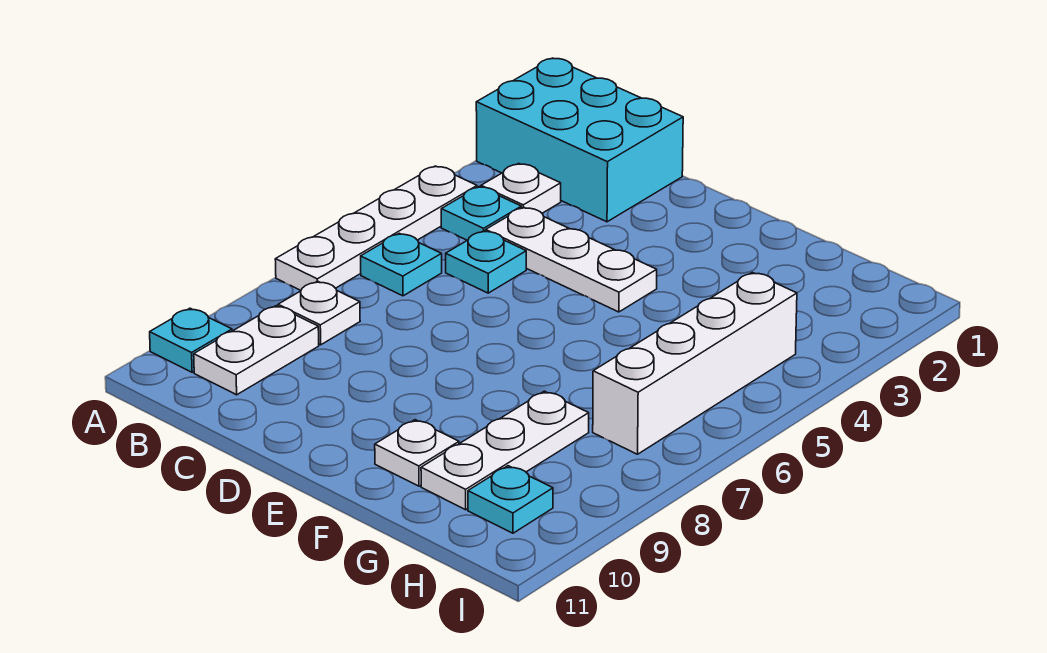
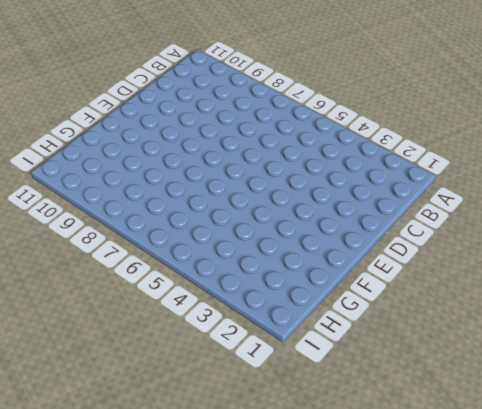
none -> cyan brick A1:C2 level 1
none -> white plate A4:A7 level 1
none -> cyan plate A10 level 1

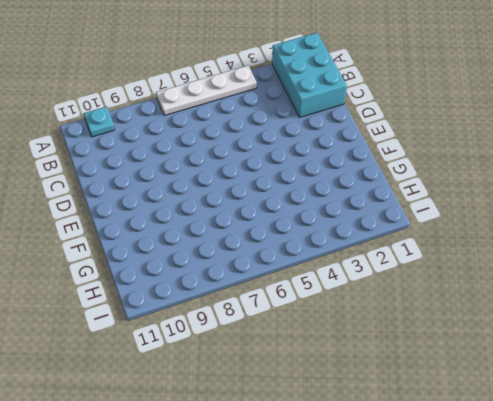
none -> white plate B3 level 1
none -> cyan plate B4 level 1
none -> cyan plate B6 level 1

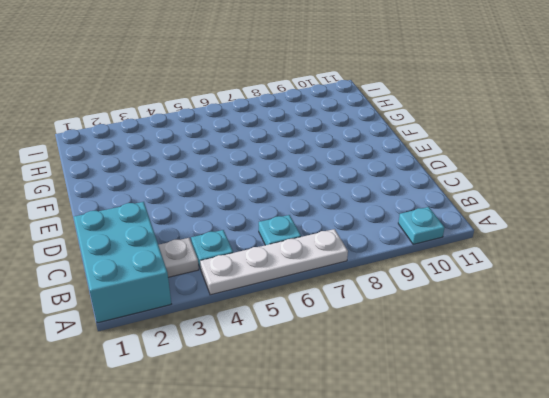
none -> white plate B8 level 1
none -> white plate B9:B10 level 1
none -> white plate C4:E4 level 1

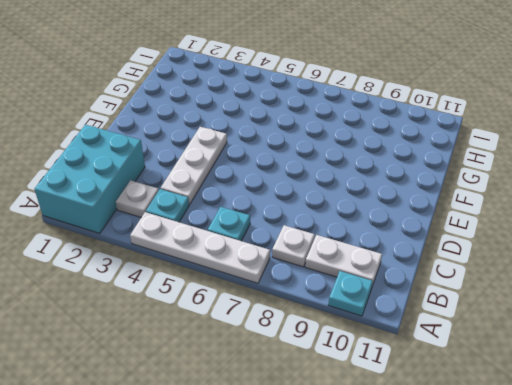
none -> cyan plate C5 level 1
none -> white plate F10 level 1
none -> white plate G8:G10 level 1

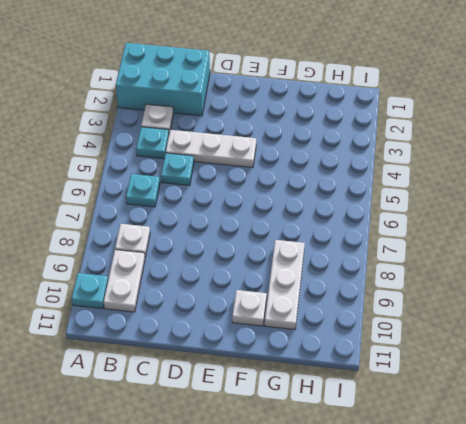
none -> white plate A4:A7 level 1
none -> white brick H4:H7 level 1
none -> cyan plate H10 level 1

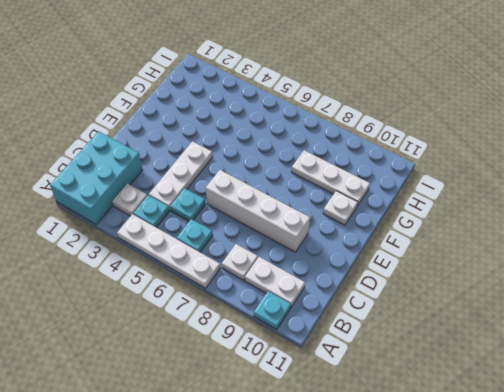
white brick D6:D9 level 1 -> white brick H4:H7 level 1
none -> cyan plate H10 level 1

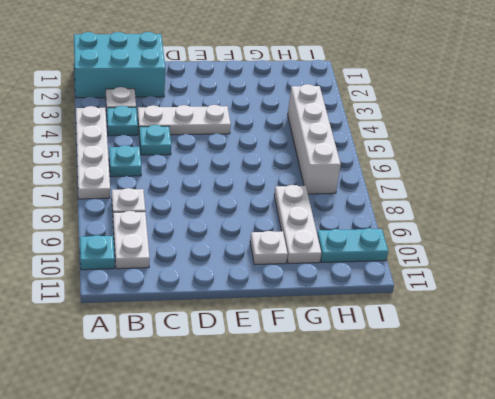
cyan plate H10:I10 level 1 -> cyan plate H10 level 1

